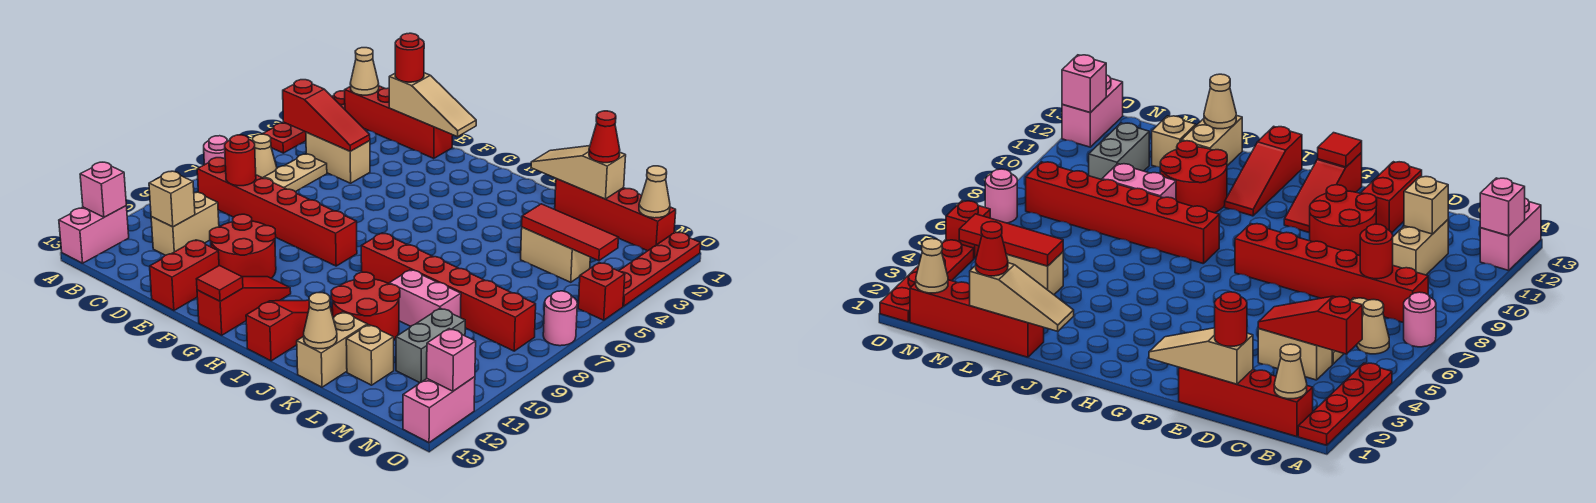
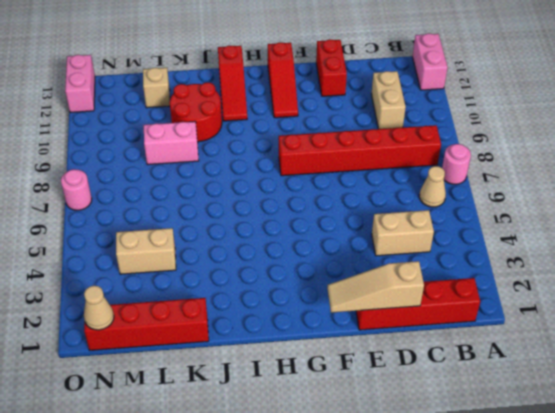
none -> red plate A1:A4 level 1
none -> tan plate C5:C7 level 1
none -> red round brick E10:F11 level 1
none -> red brick I8:N8 level 1

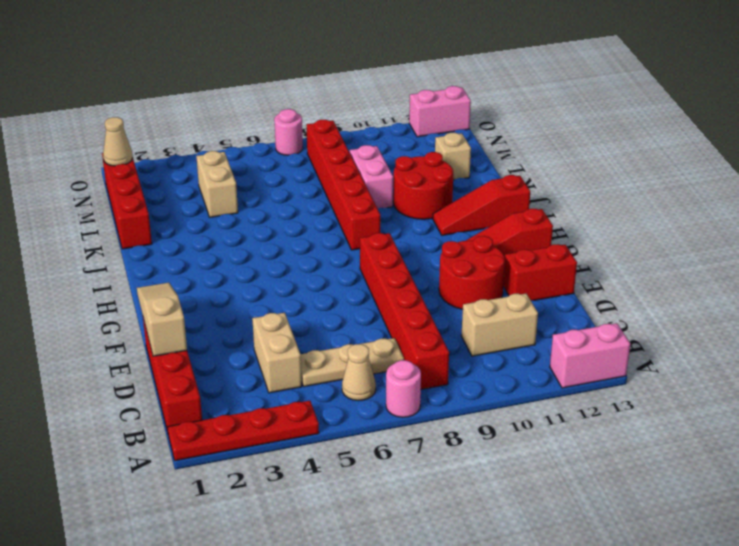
none -> tan brick K12:K13 level 1
none -> grey brick M10:M11 level 1
none -> red plate O1:O4 level 1
none -> red brick O5 level 1

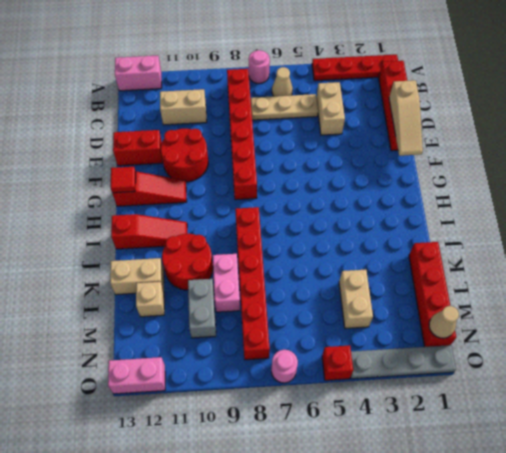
grey brick L10:M10 level 1 -> grey brick M10:M11 level 1
grey plate O1:O4 level 1 -> red plate O1:O4 level 1
none -> pink brick A12 level 2
none -> tan cone B1 level 2
none -> red slope B4:D4 level 2 top B
none -> red round brick C8 level 2

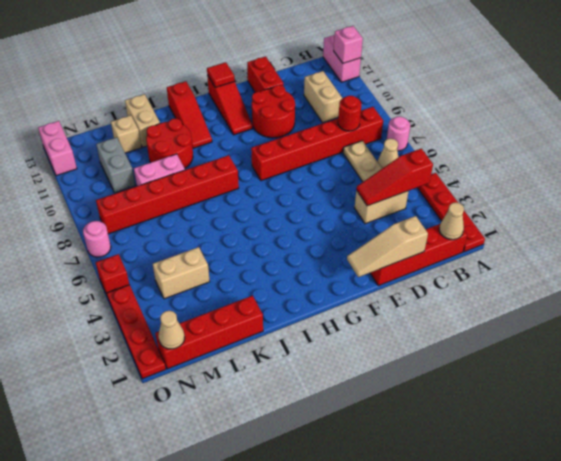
none -> tan brick C11 level 2
none -> tan slope J1:L1 level 2 top L
none -> tan cone K13 level 2
none -> red tile L4:N4 level 2

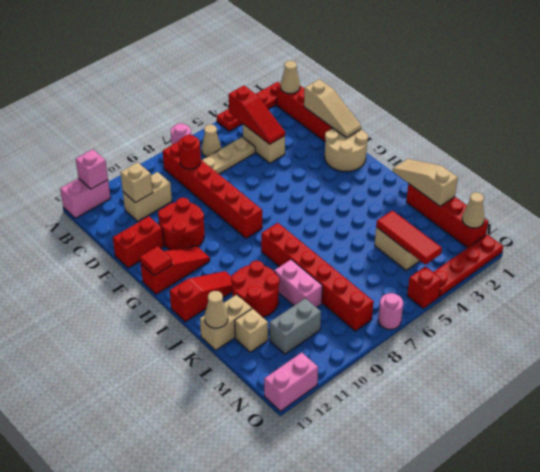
tan round brick F1:G2 level 1 -> none
none -> pink brick O12 level 2
none -> red round brick D1 level 3
none -> red cone L1 level 3

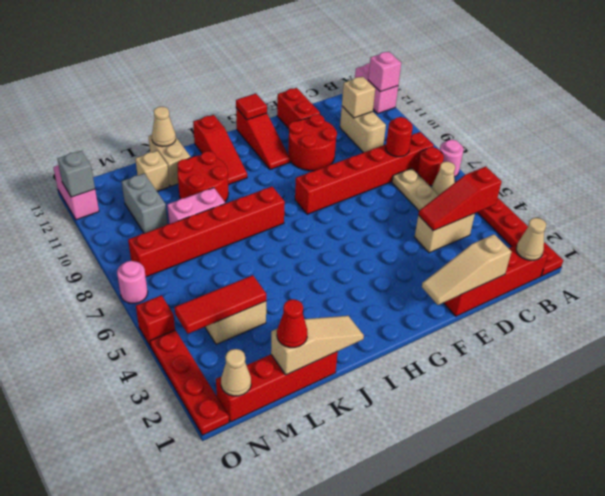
red round brick B7 level 1 -> red round brick D1 level 3
grey brick O12 level 2 -> pink brick O12 level 2

